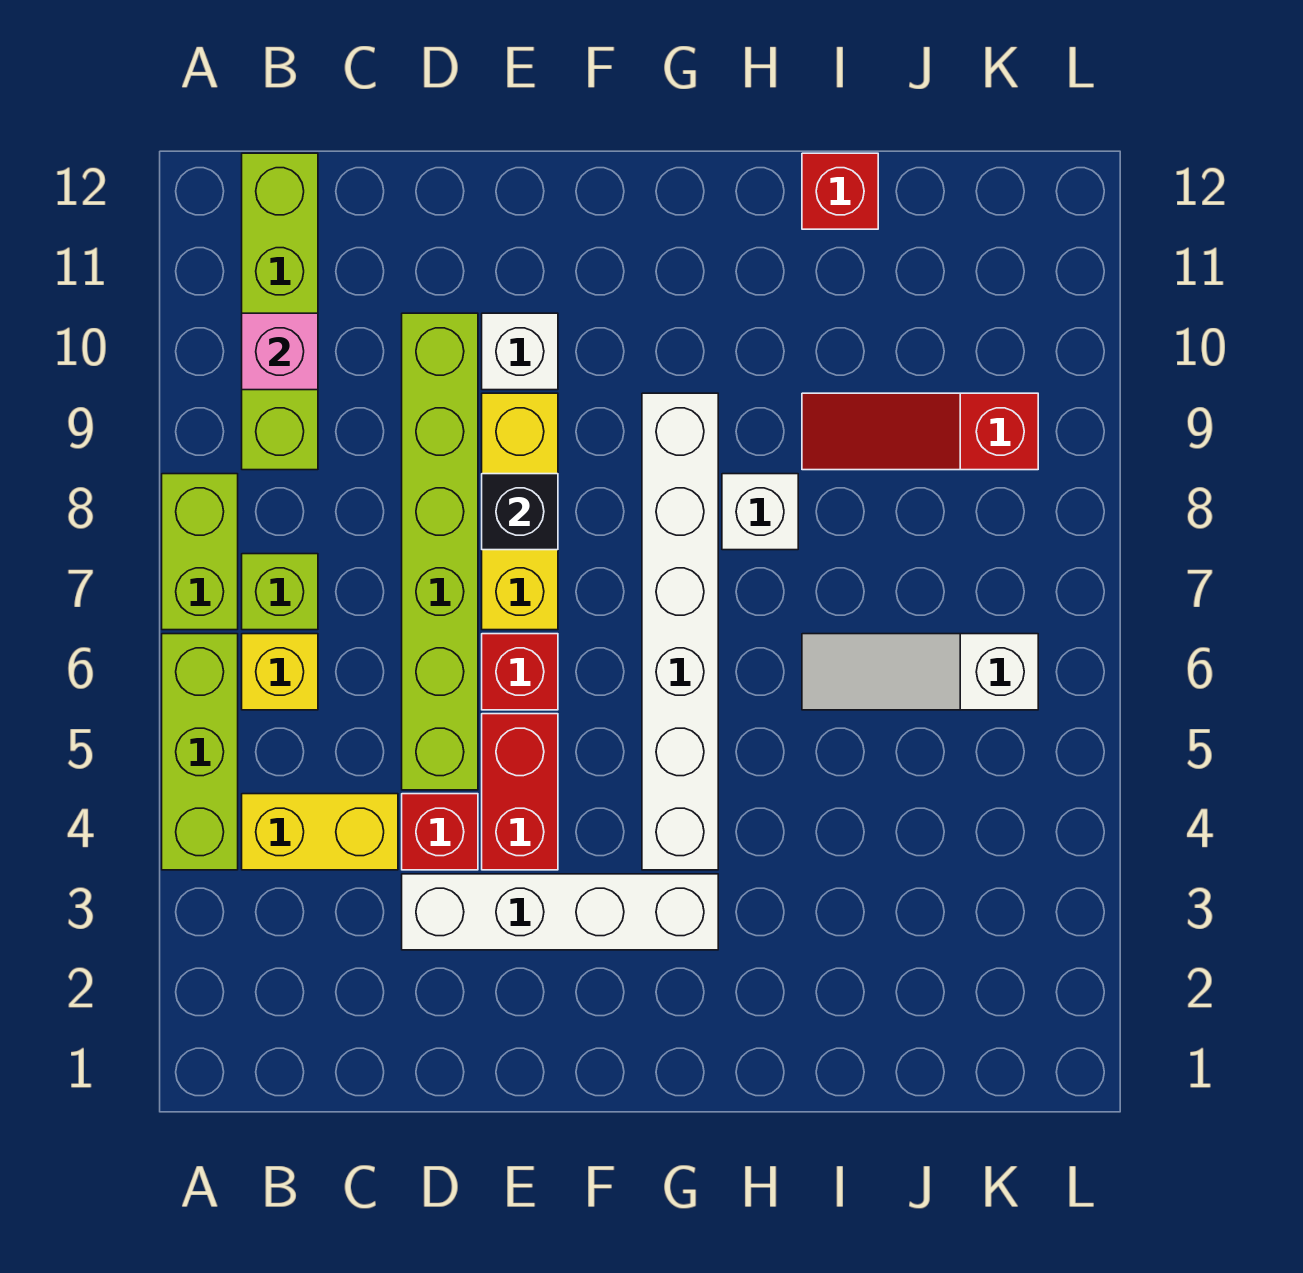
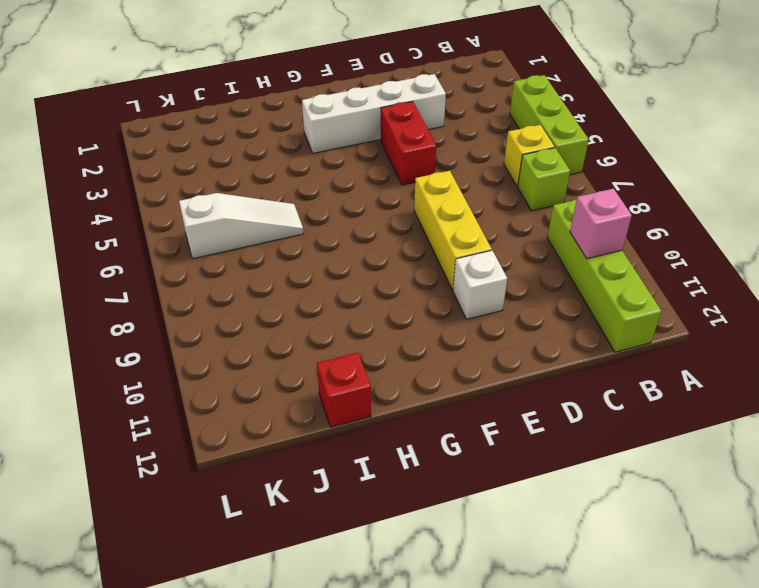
none -> lime brick A7:A8 level 1
none -> yellow brick B4:C4 level 1
none -> red brick D4 level 1

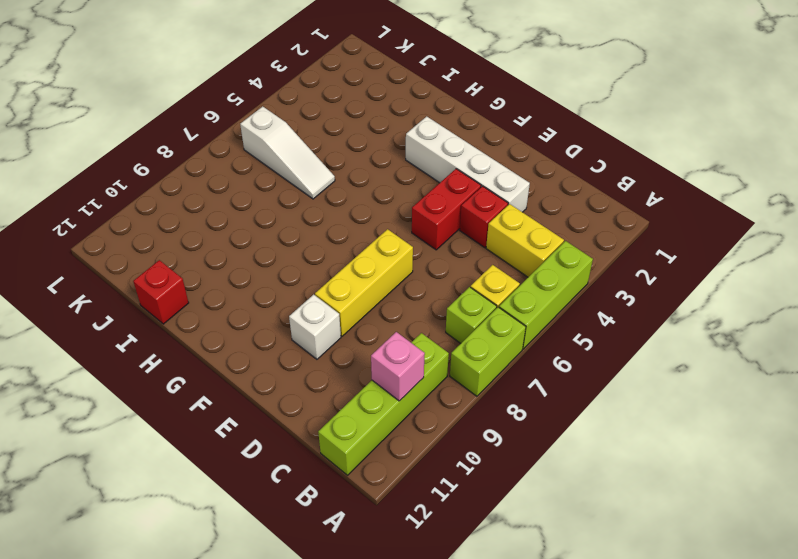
none -> lime brick D5:D10 level 1
none -> red brick E6 level 1
none -> white brick G4:G9 level 1

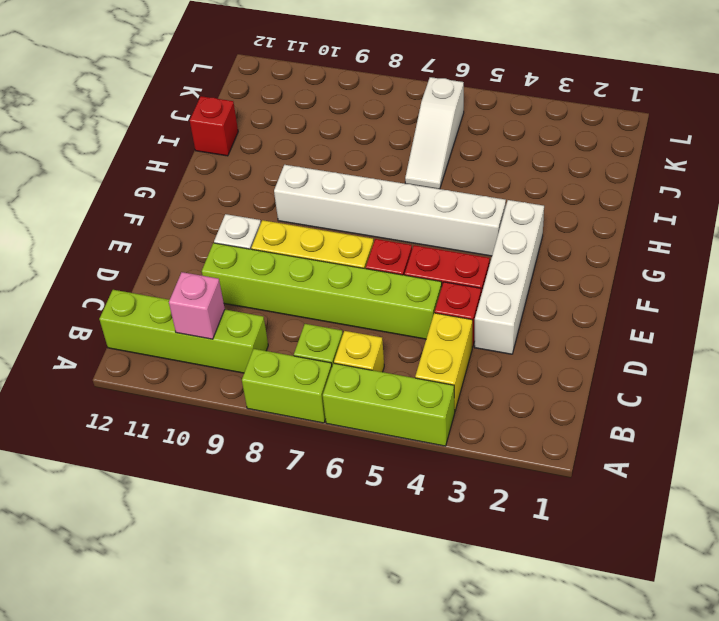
none -> white brick H8 level 1
none -> red slope I9:K9 level 1 top K
none -> black brick E8 level 2

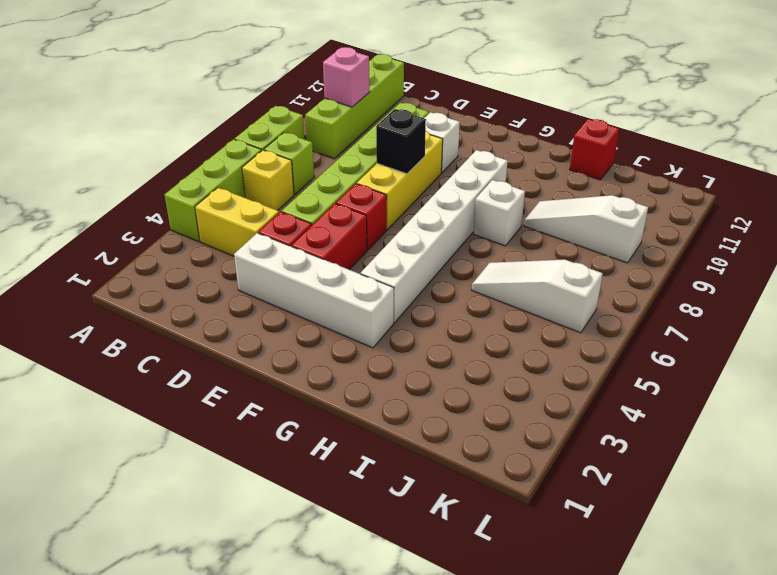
white slope I9:K9 level 1 top K -> red slope I9:K9 level 1 top K

